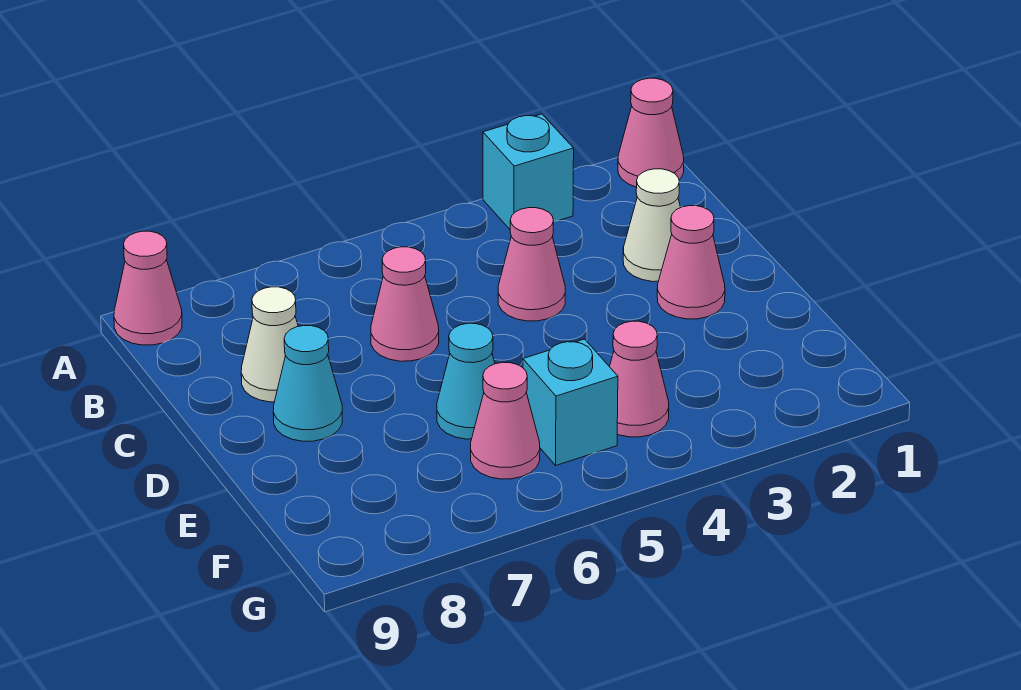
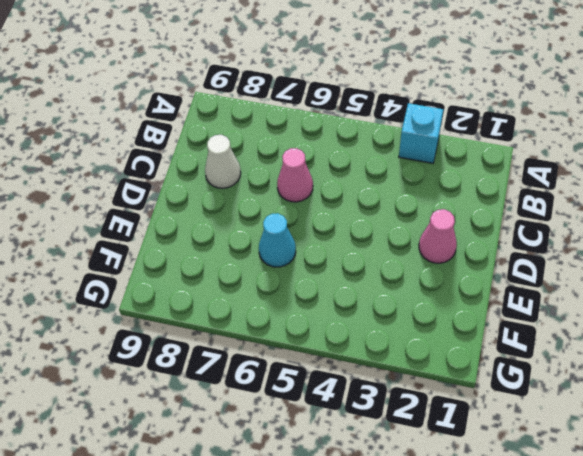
none -> pink cone A1 level 1
none -> pink cone A9 level 1
none -> white cone C2 level 1

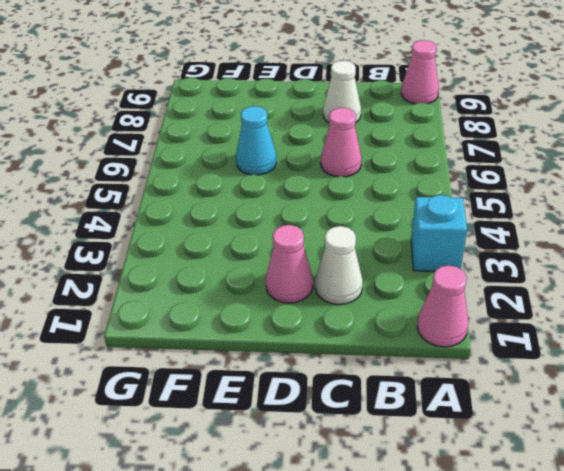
none -> pink cone C4 level 1
none -> cyan cone D8 level 1
none -> pink cone F4 level 1

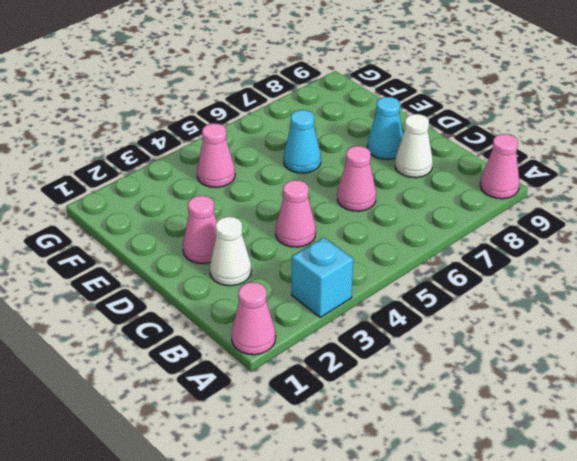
none -> cyan brick F5 level 1
none -> pink cone F6 level 1

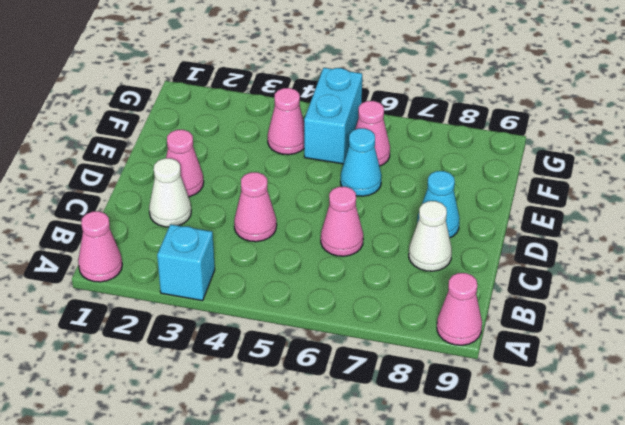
cyan brick F5:G5 level 1 -> cyan brick F5 level 1

